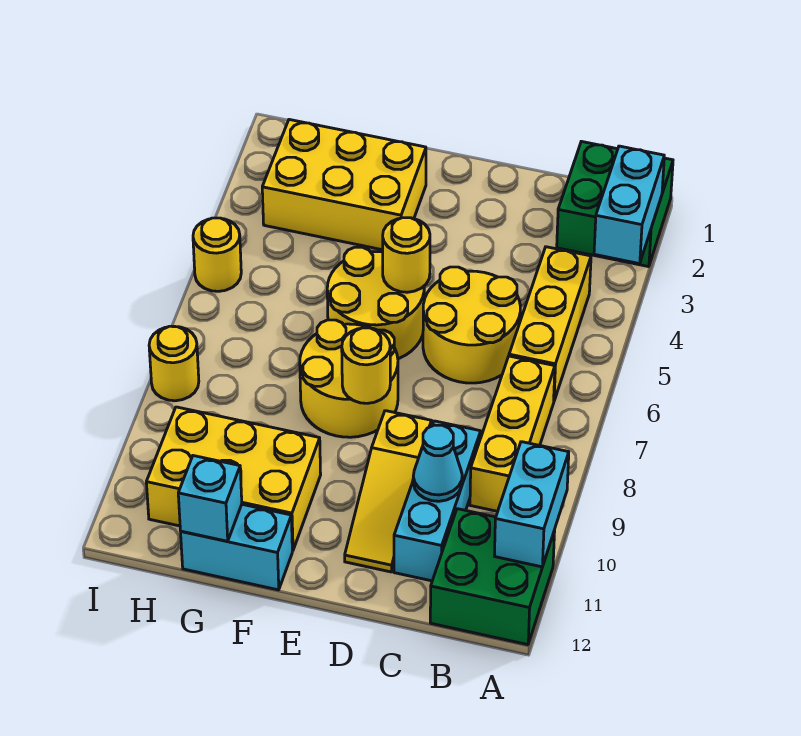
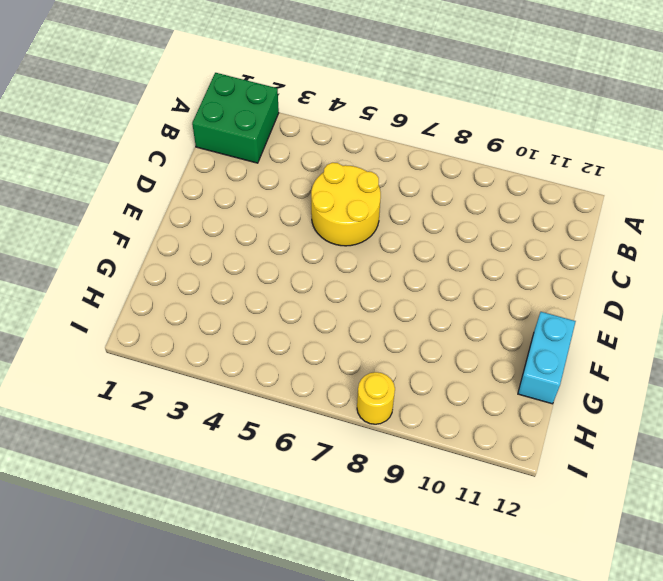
none -> green brick A11:B12 level 1
none -> yellow brick B4:B6 level 1
none -> yellow brick B7:B9 level 1

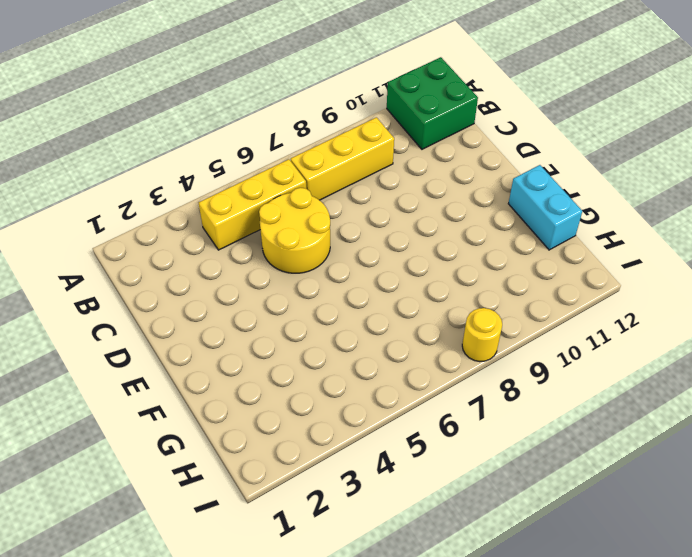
none -> green brick A1:B2 level 1
none -> cyan brick C9:C11 level 1
none -> yellow slope D9:D11 level 1 top 9

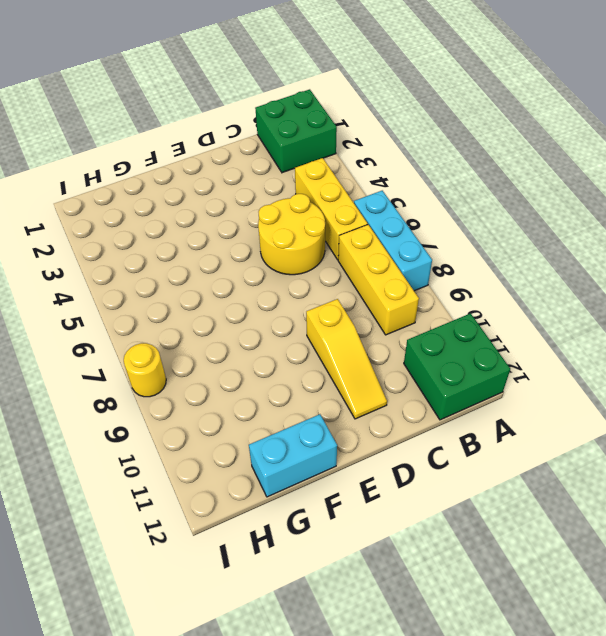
cyan brick A6:A8 level 1 -> cyan brick C9:C11 level 1
none -> yellow round brick E5:F6 level 1
none -> yellow round brick E7:F8 level 1
none -> yellow brick F2:H3 level 1

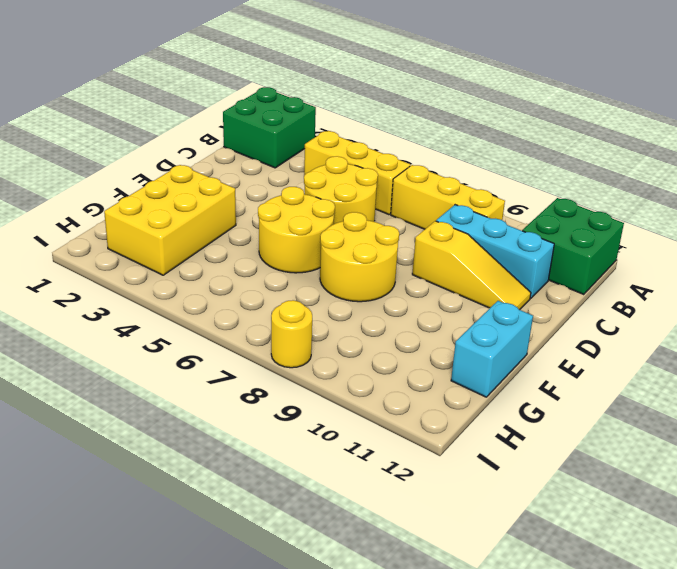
none -> yellow brick F10:H11 level 1
none -> yellow round brick I5 level 1
none -> cyan brick A2:A3 level 2

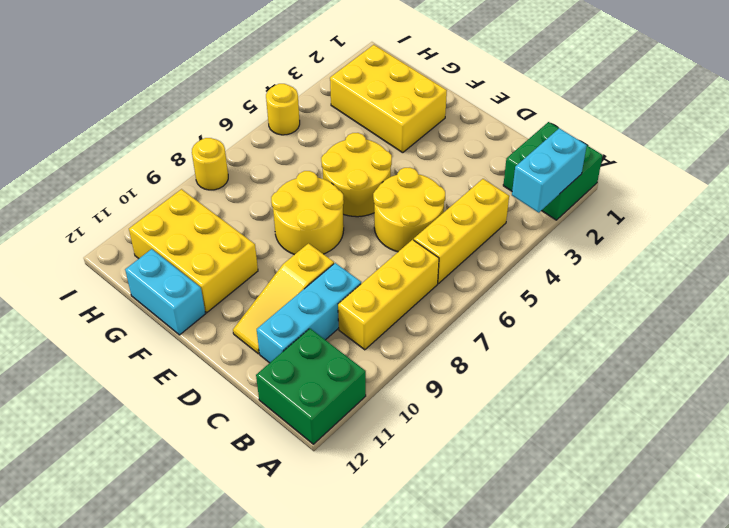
none -> cyan brick A10:A11 level 2
none -> cyan cone C10 level 2
none -> yellow round brick E5 level 2

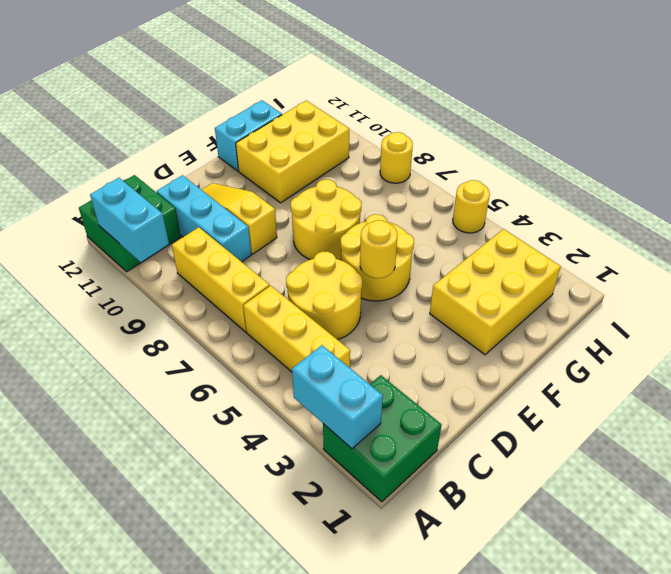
none -> cyan cone C10 level 2
none -> yellow round brick E8 level 2
none -> cyan brick G12 level 2

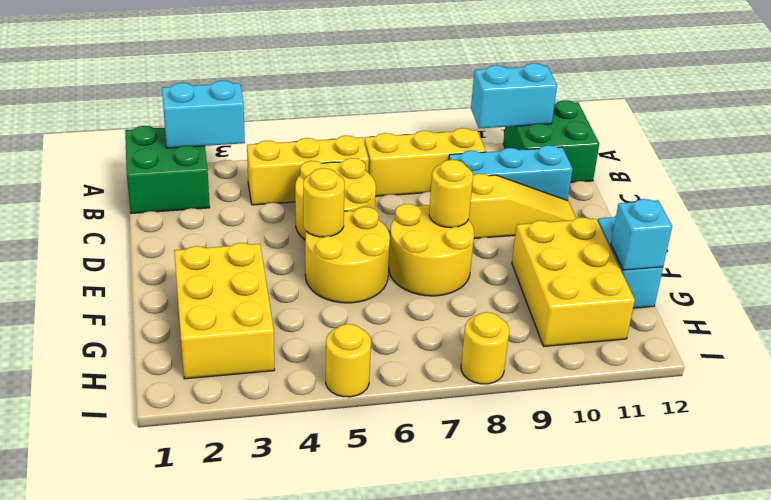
none -> cyan cone C10 level 2

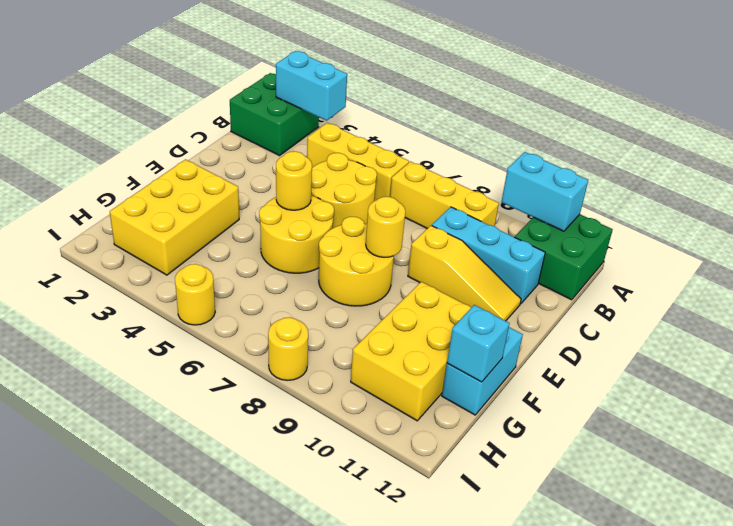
none -> cyan cone C10 level 2

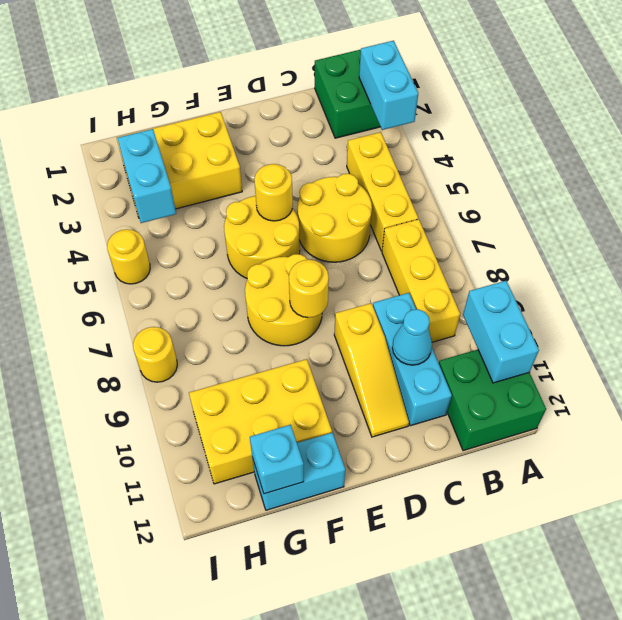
cyan brick H3:H4 level 2 -> none

